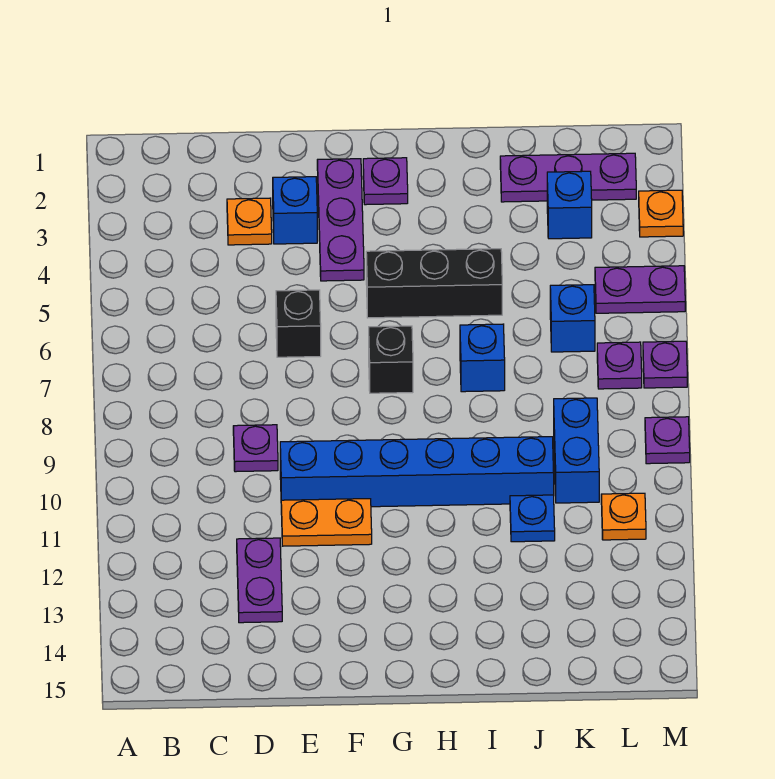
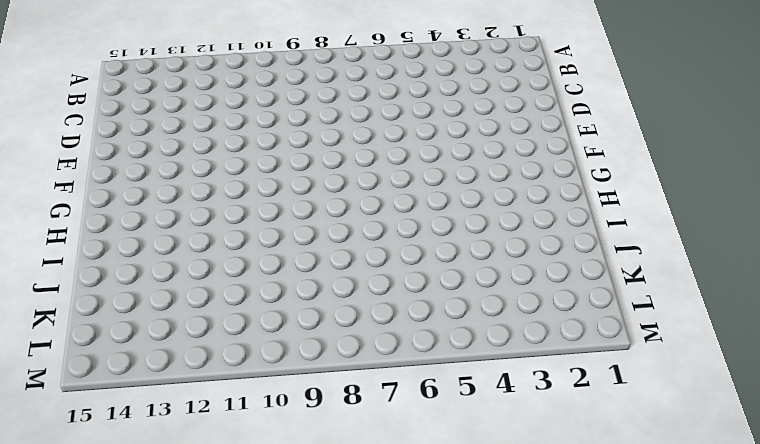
none -> orange plate D3 level 1
none -> purple plate D9 level 1
none -> purple plate D12:D13 level 1

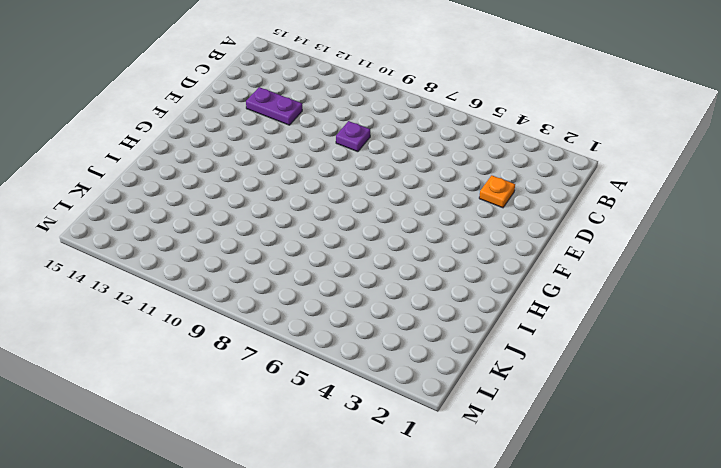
none -> blue brick E3 level 1
none -> black brick E6 level 1
none -> blue brick E10:J10 level 1

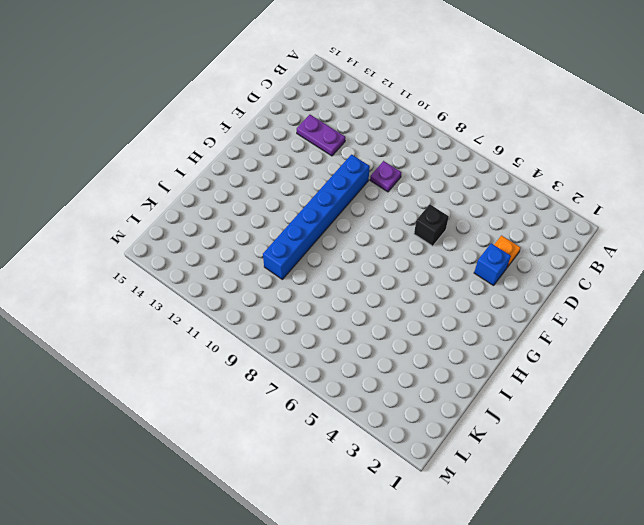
none -> orange plate E11:F11 level 1
none -> purple plate F2:F4 level 1
none -> purple plate G2 level 1

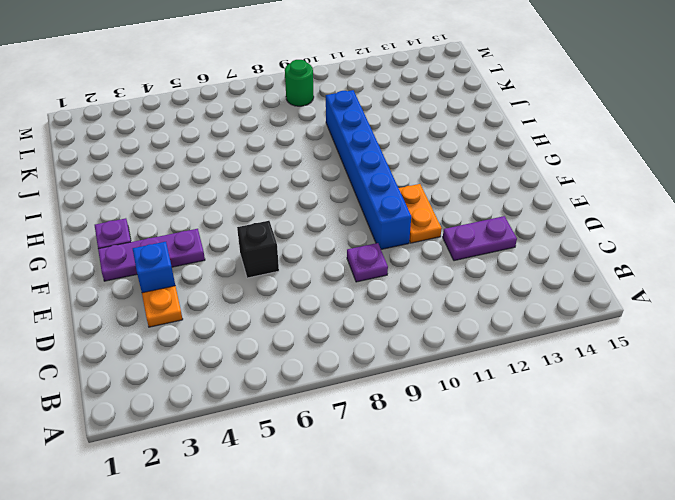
green round brick L9 level 1 -> none
none -> black brick G5:I5 level 1
none -> black brick G7 level 1
none -> blue brick I7 level 1

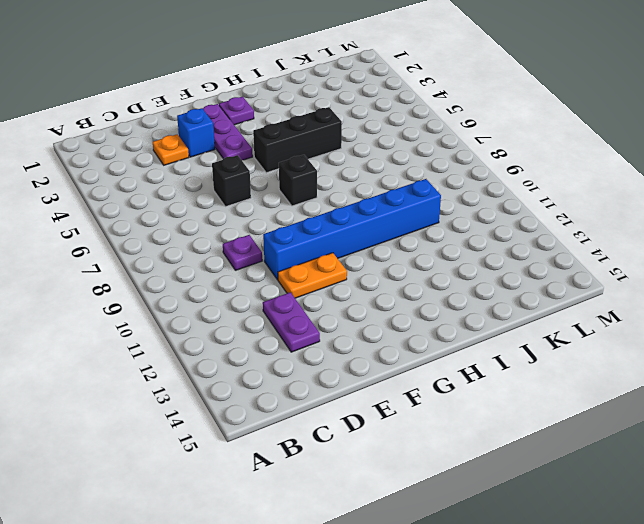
none -> blue brick I7 level 1
none -> purple plate J2:L2 level 1
none -> blue plate J11 level 1

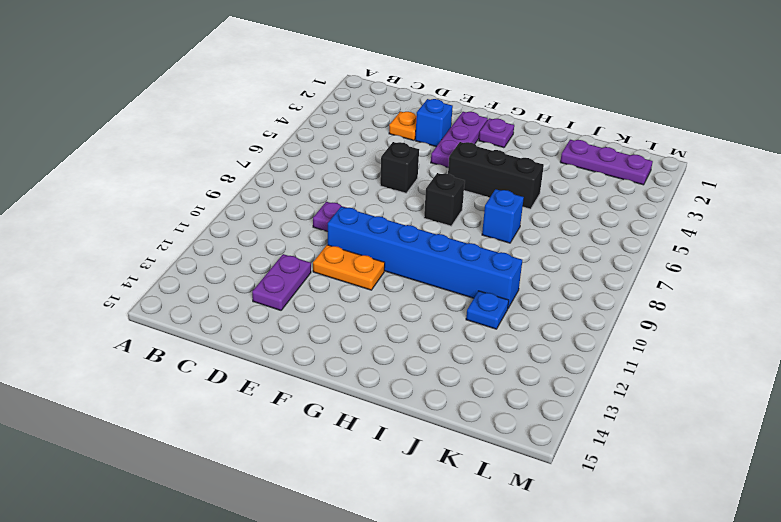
none -> blue brick K3 level 1
none -> blue brick K6 level 1
none -> blue brick K9:K10 level 1

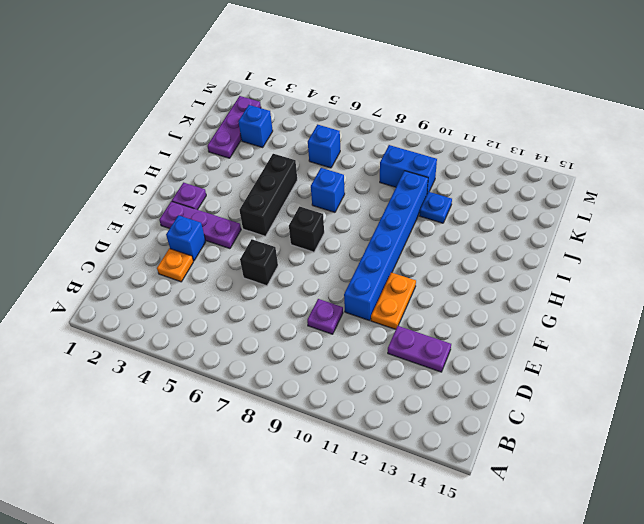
none -> purple plate L5:M5 level 1
none -> purple plate L7 level 1
none -> orange plate L11 level 1

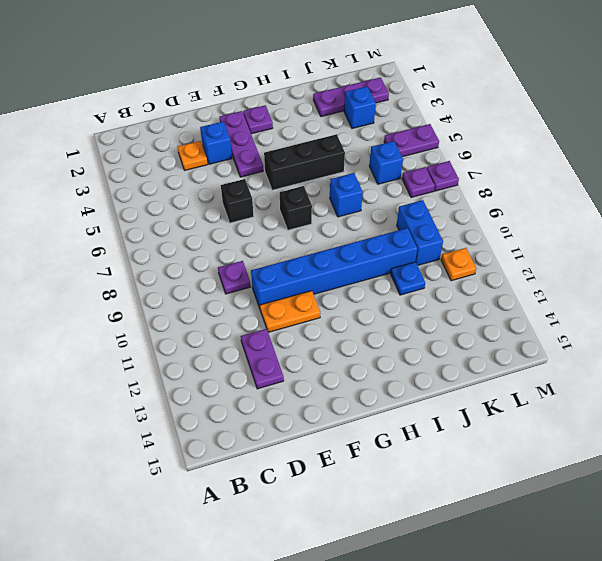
none -> orange plate M3 level 1
none -> purple plate M9 level 1

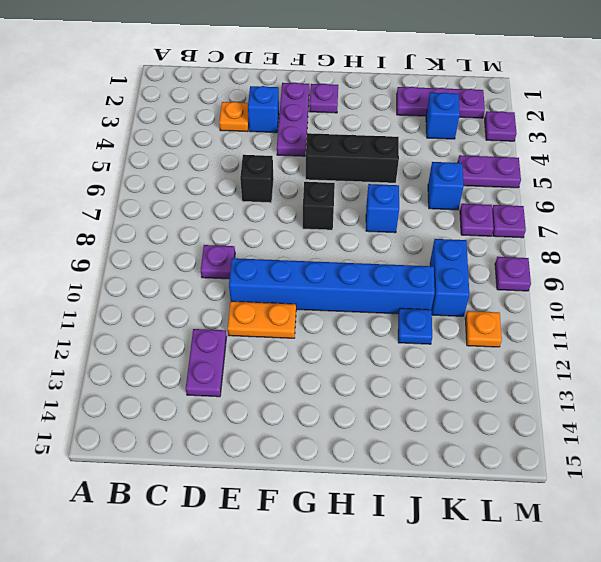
purple plate M3 level 1 -> orange plate M3 level 1

